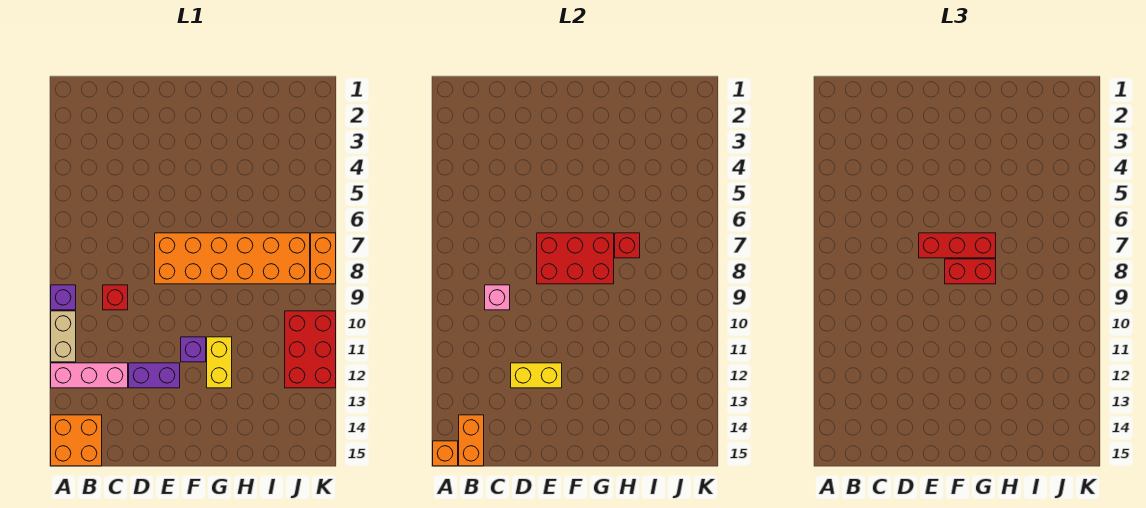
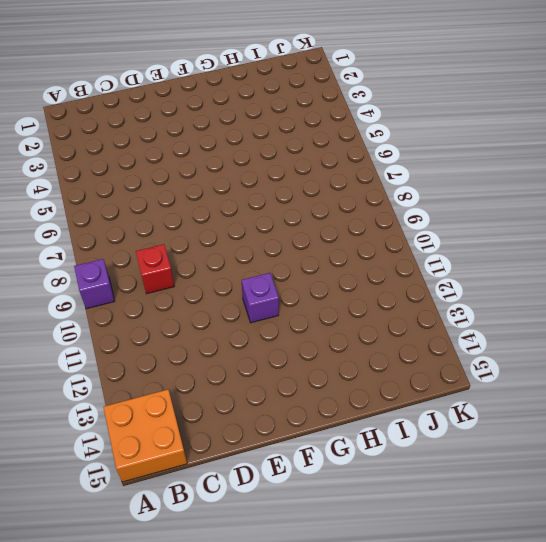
none -> tan brick A10:A11 level 1
none -> pink brick A12:C12 level 1
none -> purple brick D12:E12 level 1

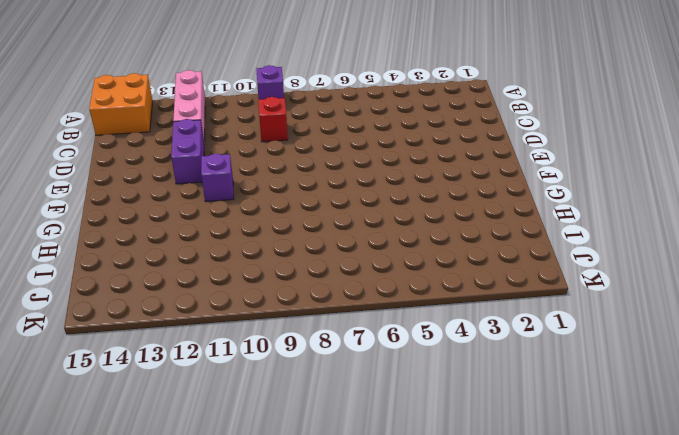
none -> tan brick A10:A11 level 1
none -> orange brick E7:J8 level 1
none -> yellow brick G11:G12 level 1

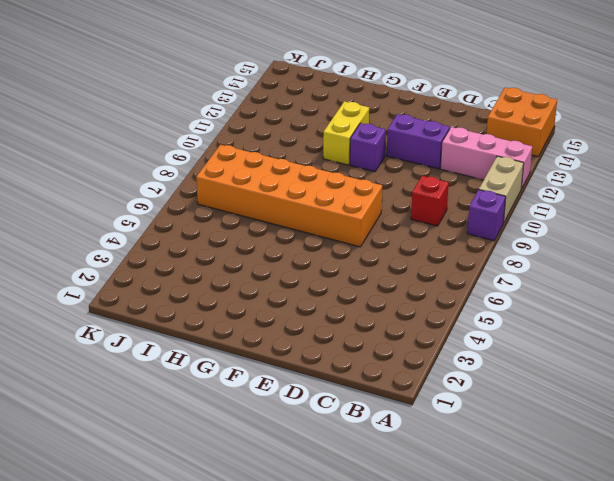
none -> red brick J10:K12 level 1
none -> orange brick K7:K8 level 1
none -> orange brick A15 level 2

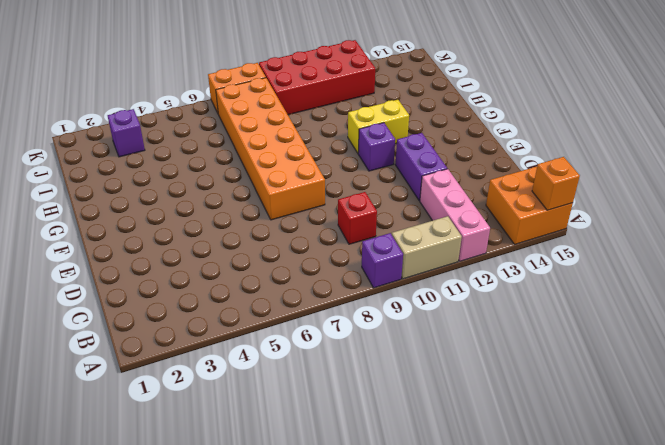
purple brick J3 level 1 -> none
red brick J9:K12 level 1 -> red brick J10:K12 level 1
none -> orange brick B14:B15 level 2
none -> pink brick C9 level 2
none -> yellow brick D12:E12 level 2

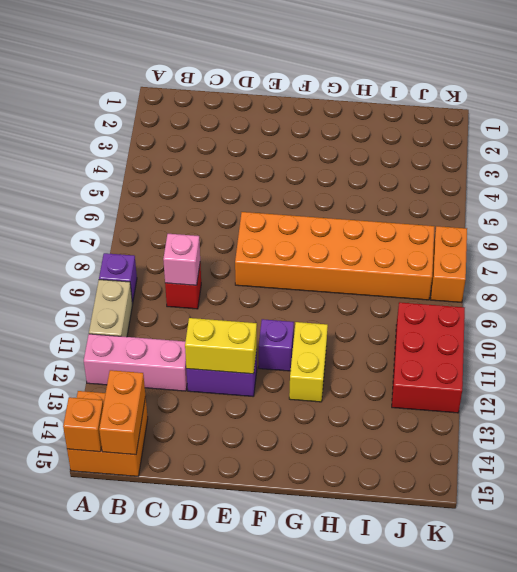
none -> red brick E7:G8 level 2
none -> red brick H7 level 2
none -> red brick E7:G7 level 3

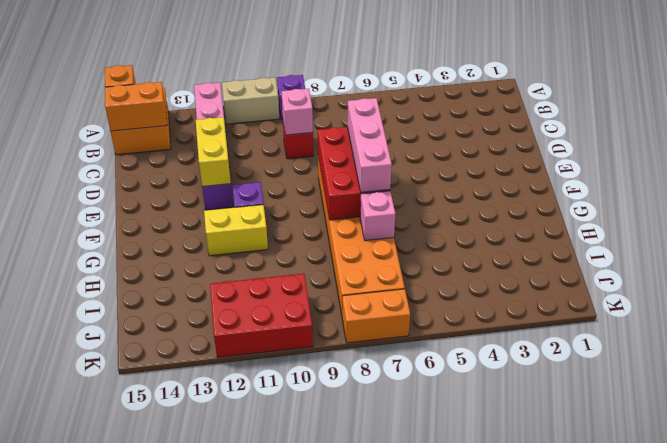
pink brick E7:G7 level 3 -> red brick E7:G7 level 3
pink brick H7 level 2 -> red brick H7 level 2
none -> red brick F8:G8 level 3

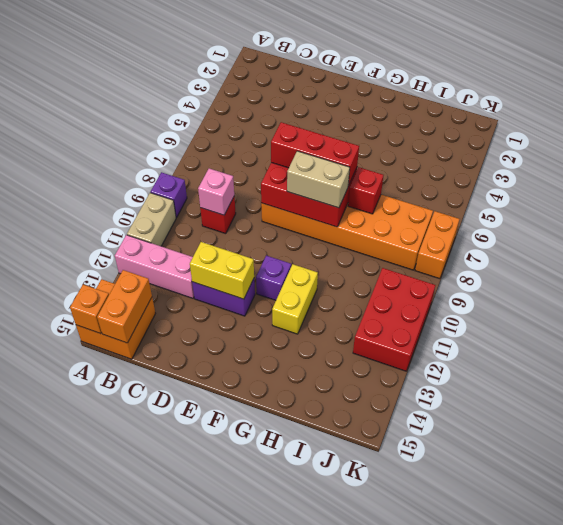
tan brick F8:G8 level 3 -> red brick F8:G8 level 3

